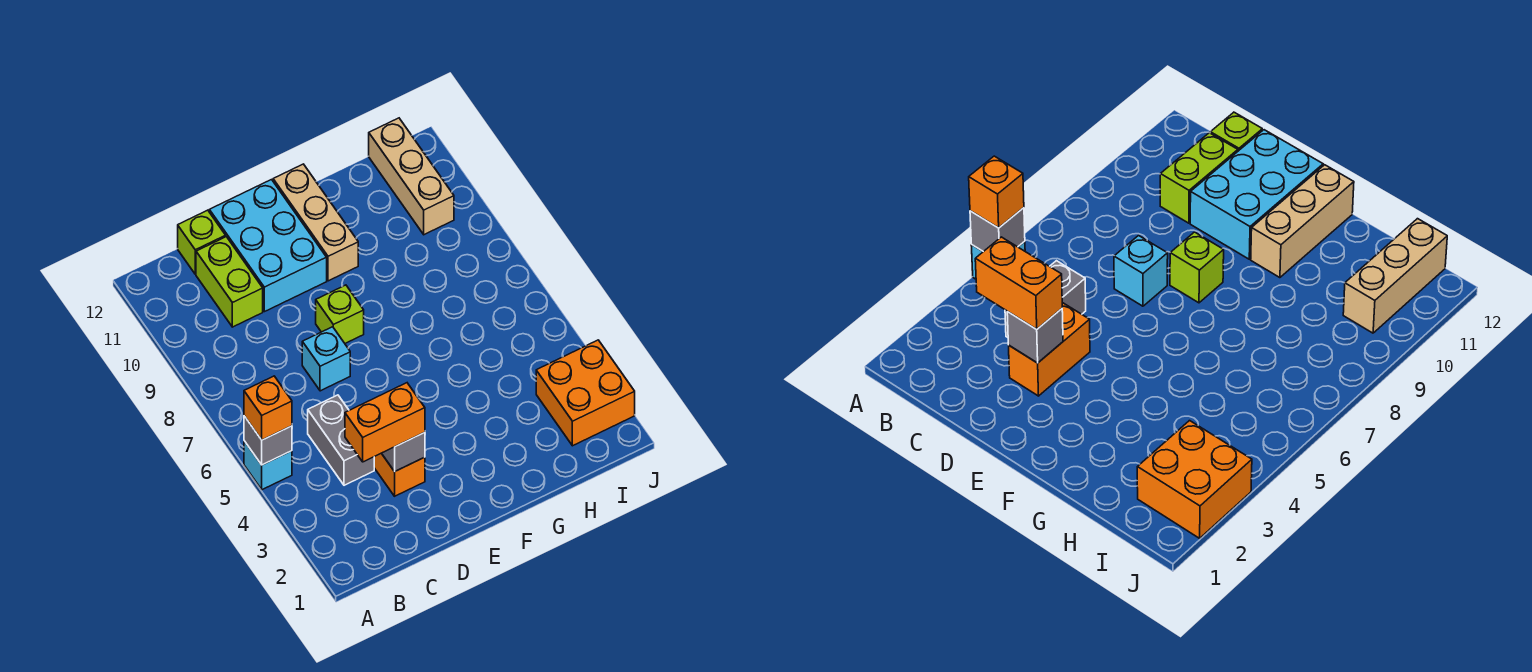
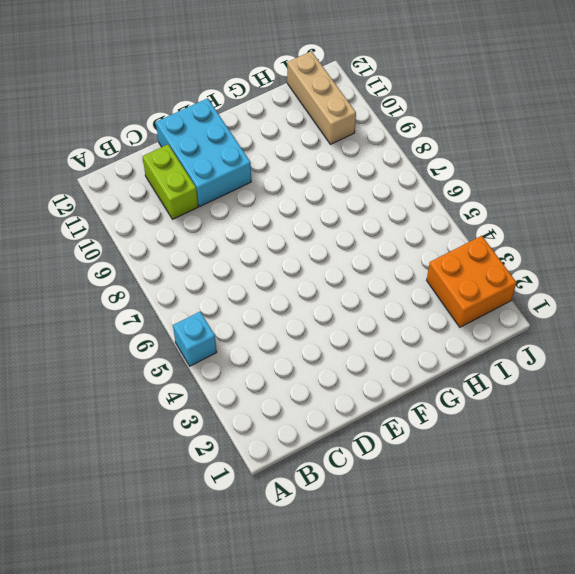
none -> grey brick C4:C5 level 1
none -> lime brick C12 level 1
none -> orange brick D3:D4 level 1

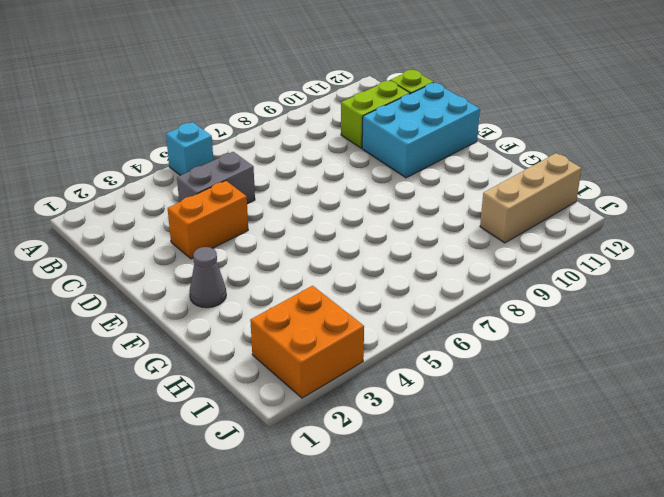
grey cone F2 level 1 -> none
none -> cyan brick D7 level 1
none -> lime brick E8 level 1
none -> tan brick F10:F12 level 1

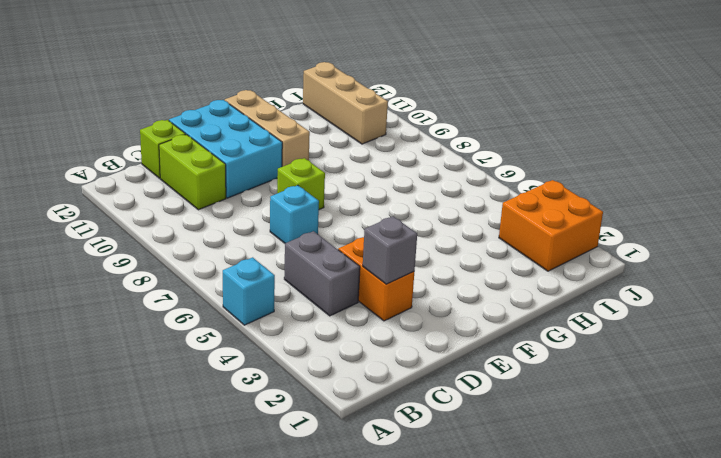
none -> grey brick A5 level 2
none -> orange brick A5 level 3
none -> orange brick C3:D3 level 3

